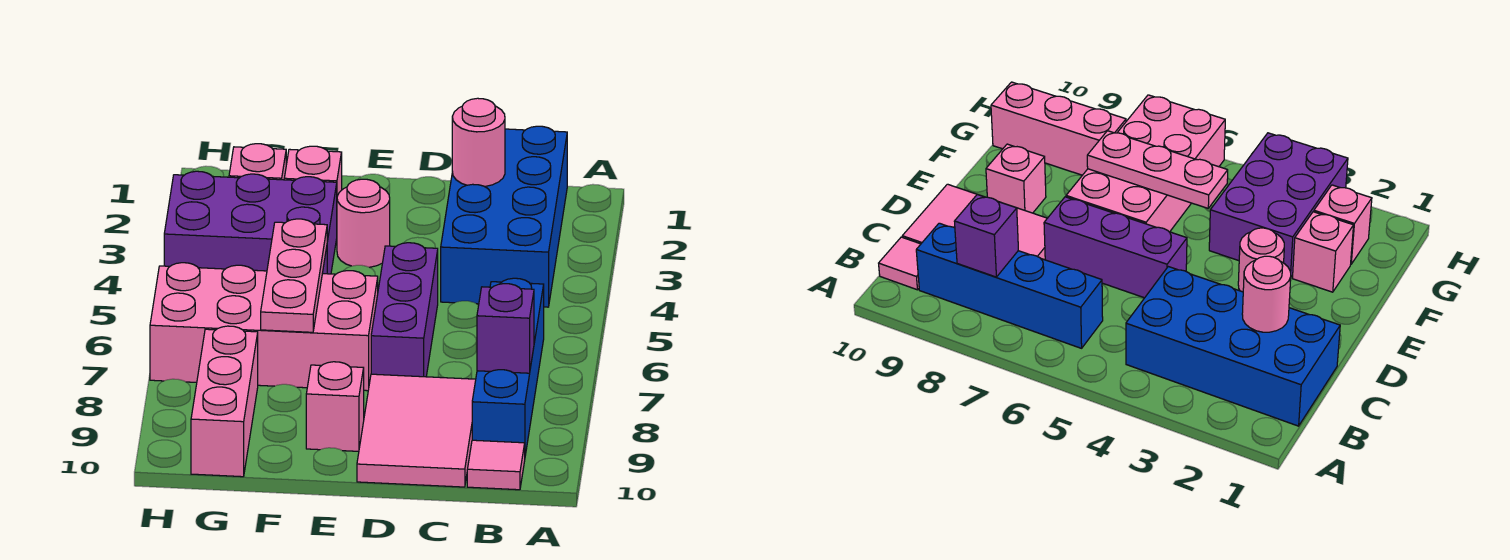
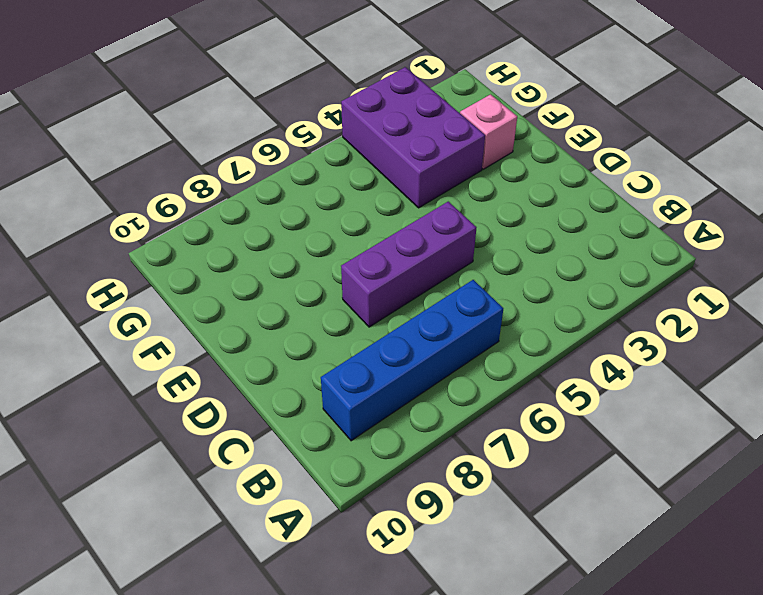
none -> blue brick B1:C4 level 1
none -> pink tile B10 level 1
none -> pink tile C8:D10 level 1

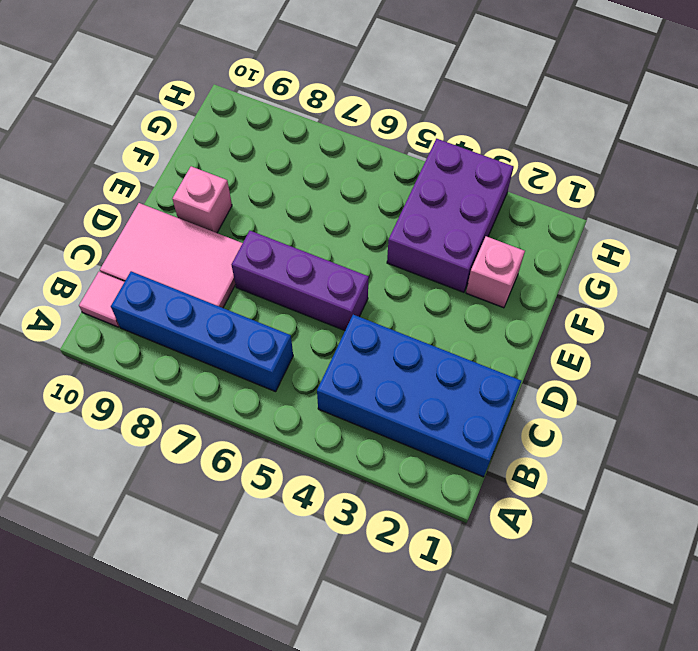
none -> pink round brick E3 level 1
none -> pink brick E6:H7 level 1
none -> pink brick G2 level 1

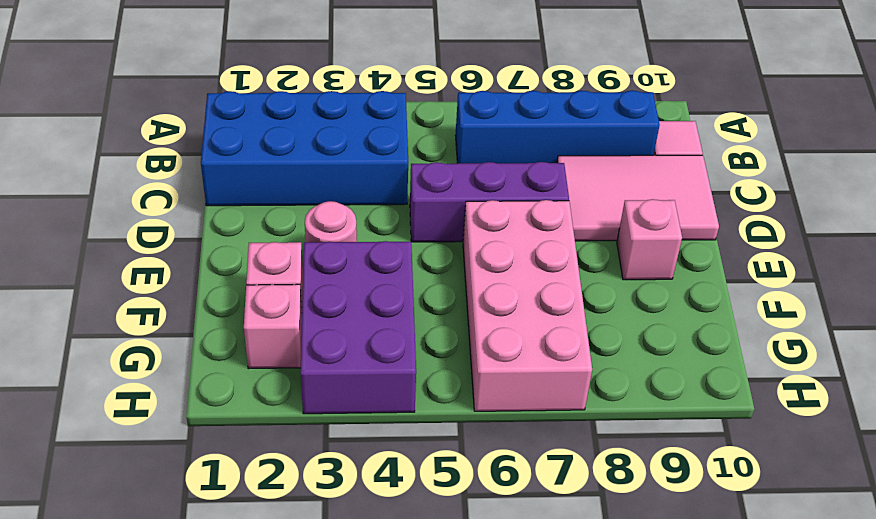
none -> pink brick G8:G10 level 1
none -> purple brick B8 level 2
none -> pink round brick C2 level 2

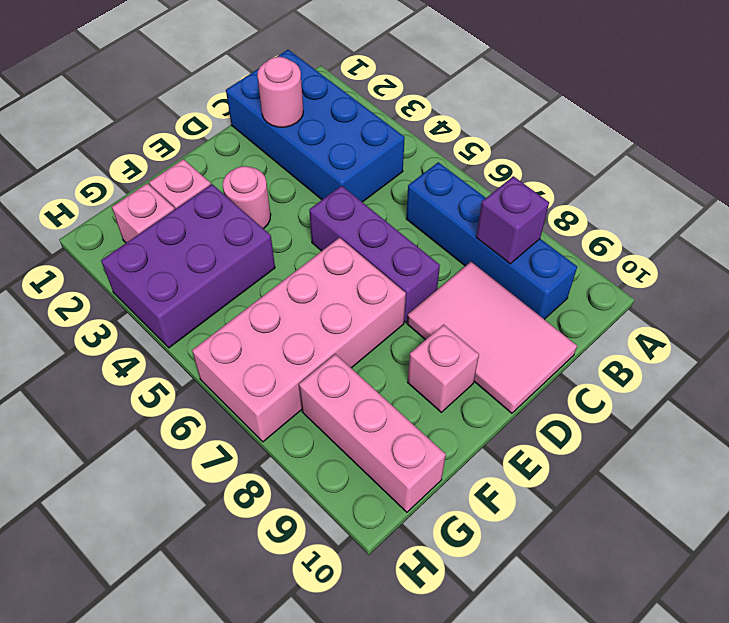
none -> pink tile B10 level 1
none -> pink plate F5:F7 level 2

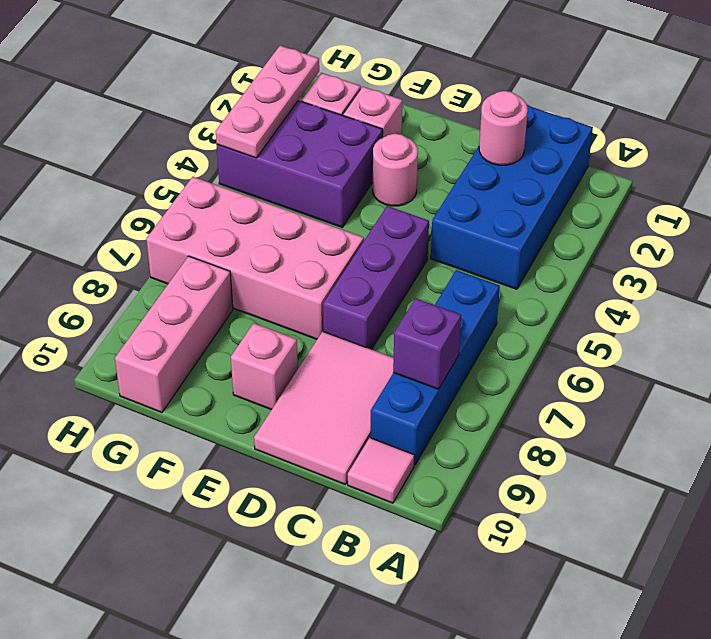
pink plate H2:H4 level 2 -> pink plate F5:F7 level 2

